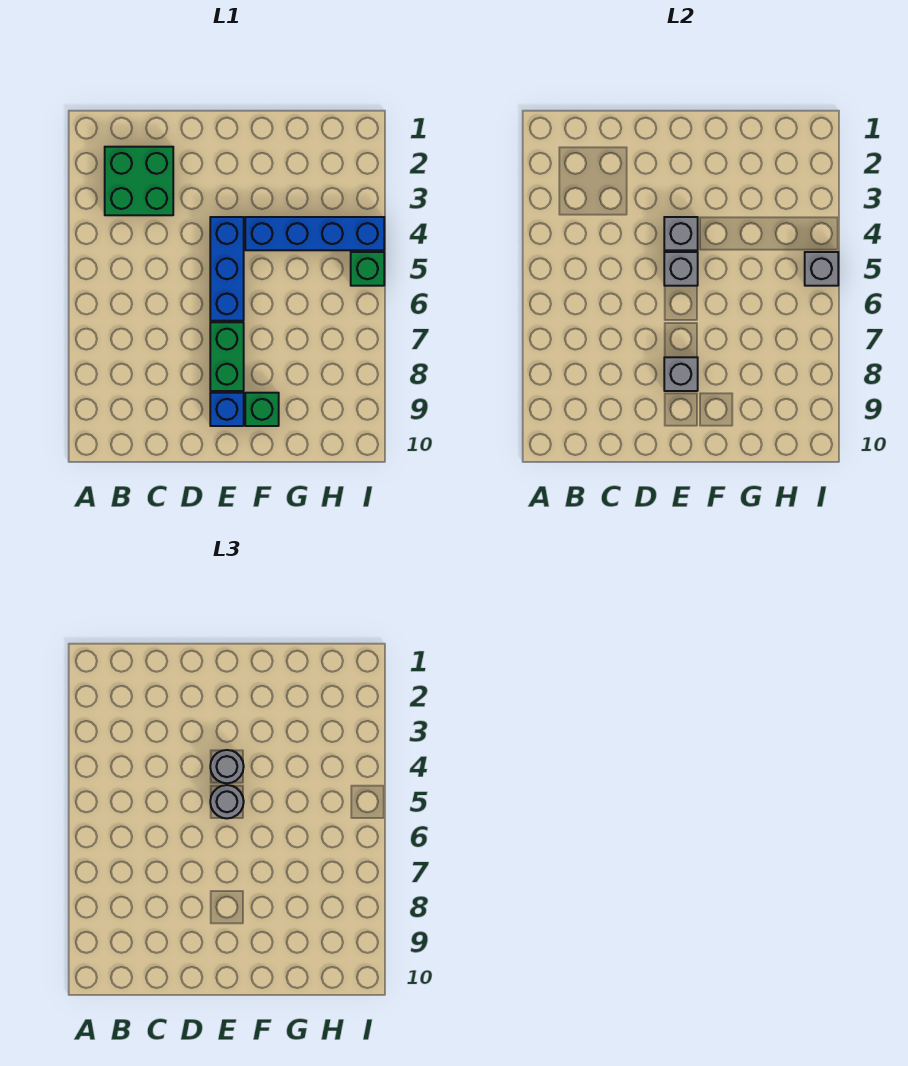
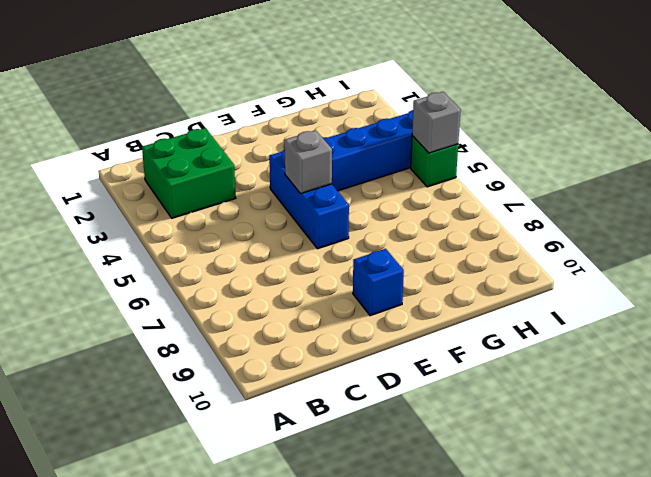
none -> green brick E7:E8 level 1
none -> green brick F9 level 1
none -> grey brick E4 level 2

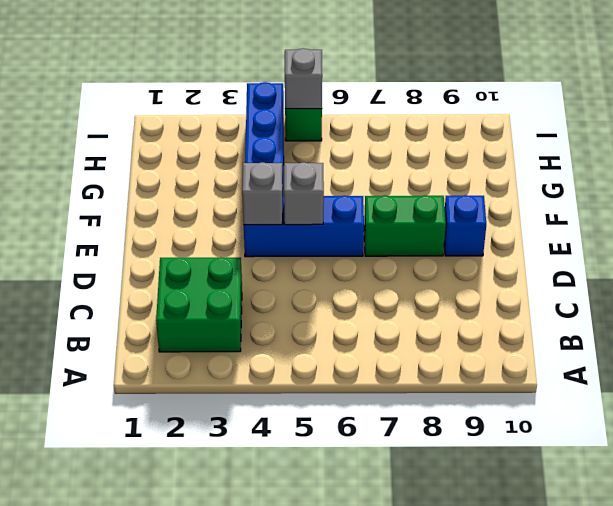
none -> green brick F9 level 1
none -> grey brick E8 level 2
none -> grey round brick E4 level 3

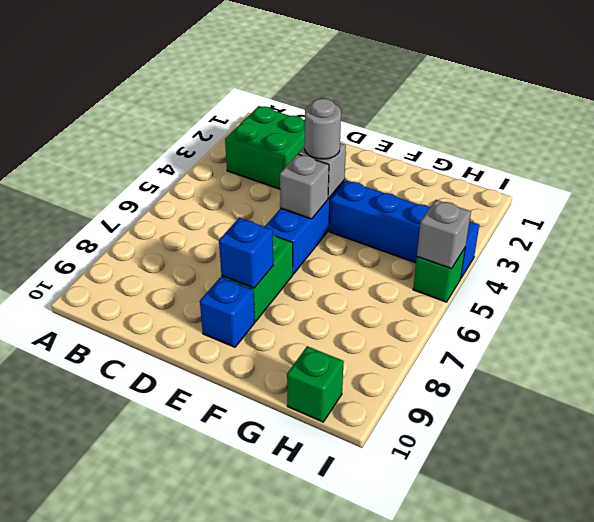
blue brick E8 level 2 -> grey brick E8 level 2
green brick H10 level 1 -> green brick F9 level 1
none -> grey round brick E5 level 3

